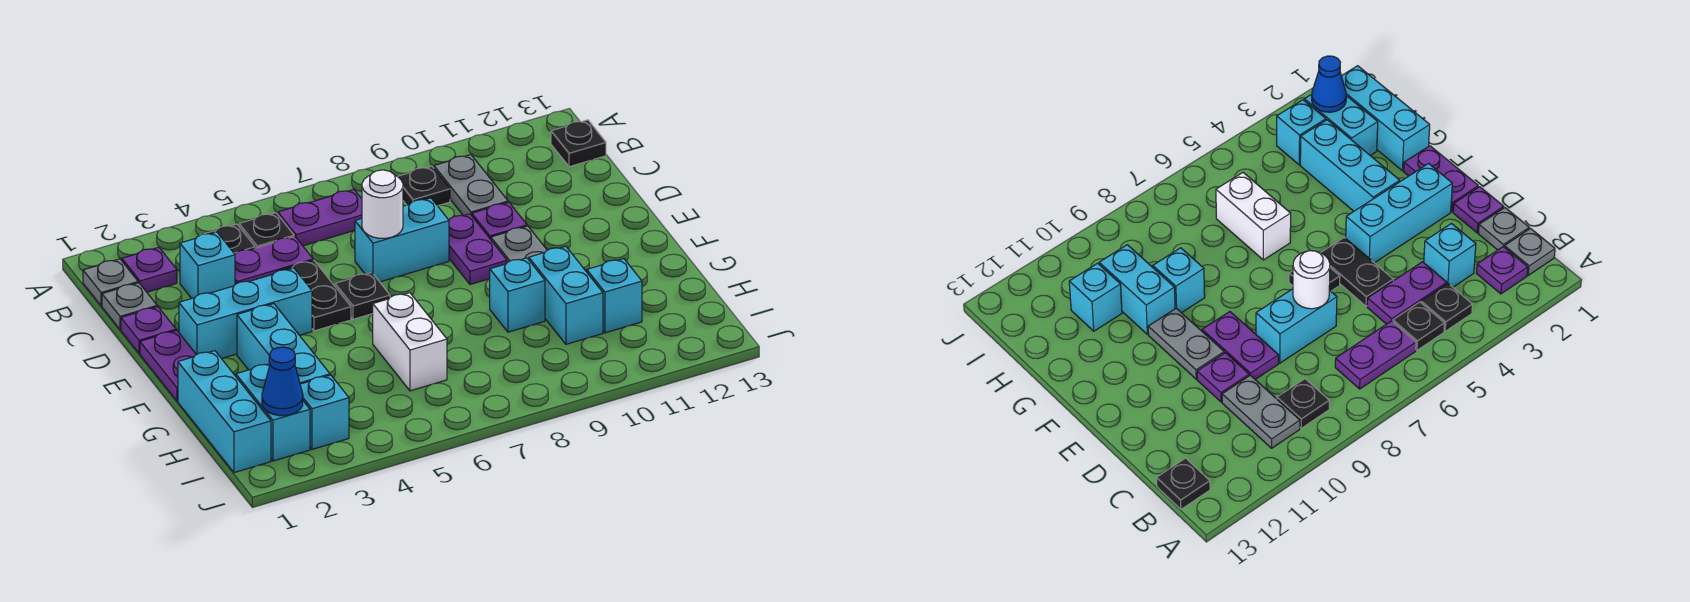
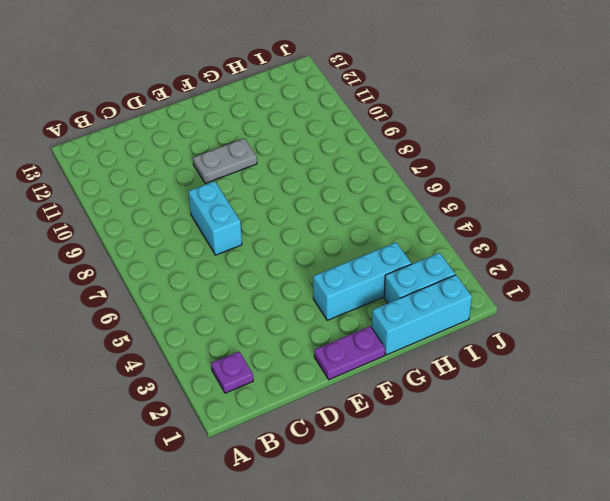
none -> grey plate B1 level 1
none -> black plate B4 level 1
none -> black plate B5 level 1
none -> purple plate B6:B7 level 1

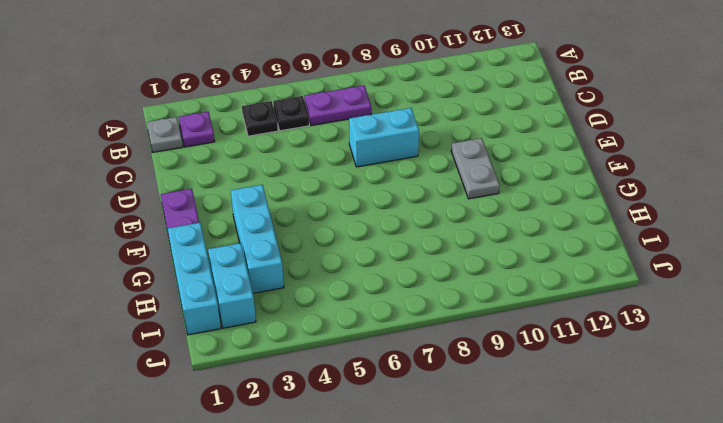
none -> black plate B9 level 1
none -> grey plate B10:C10 level 1
none -> black plate B13 level 1
none -> grey plate C1 level 1

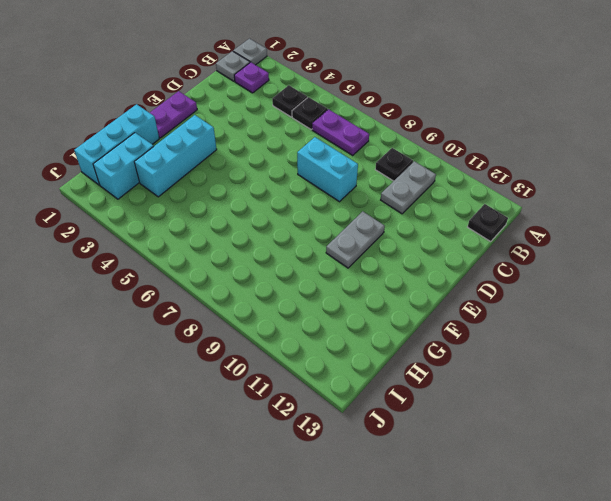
grey plate A1 level 1 -> grey plate C1 level 1
none -> cyan brick C3 level 1
none -> purple plate C4:C5 level 1
none -> purple plate D1 level 1
none -> black plate D5:E5 level 1

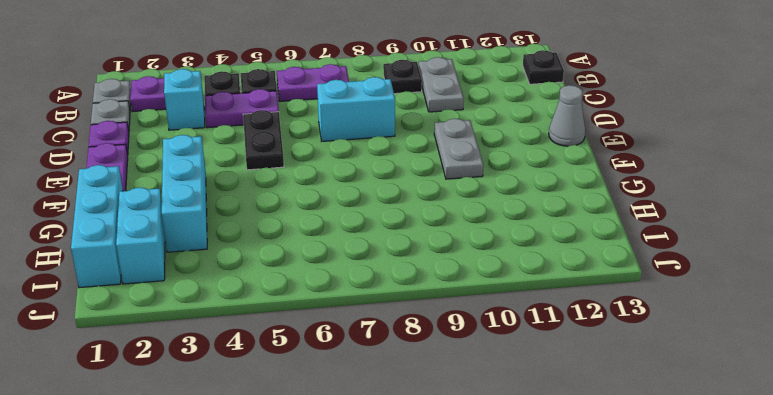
grey cone E13 level 1 -> none
none -> purple plate D9:E9 level 1
none -> purple plate D10 level 1
none -> cyan brick E2:E4 level 1
none -> black plate E6 level 1

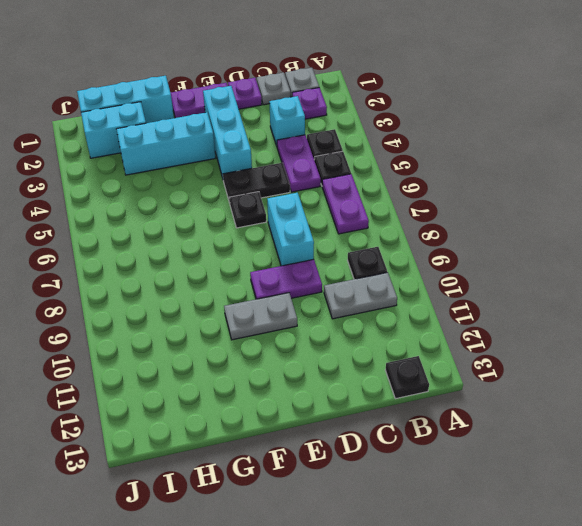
none -> purple plate D10 level 1
none -> white brick G6:H6 level 1
none -> cyan brick G9 level 1
none -> cyan brick G10:H10 level 1

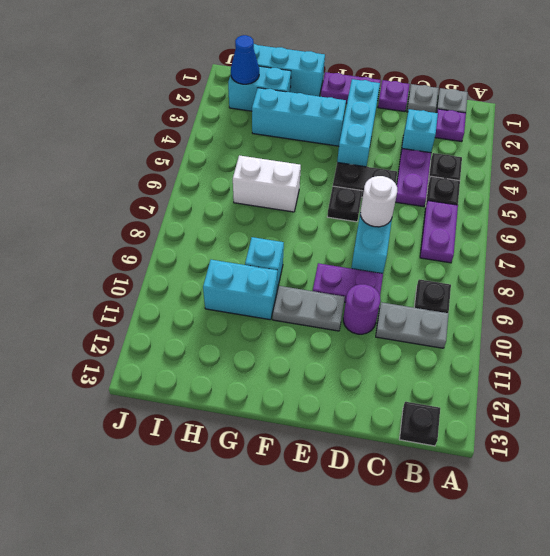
purple round brick D10 level 1 -> purple plate D10 level 1
none -> cyan brick H11 level 1
none -> cyan brick I3 level 1

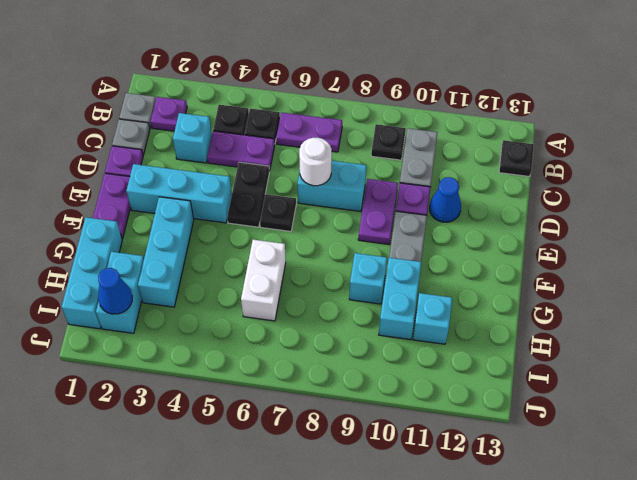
blue cone D11 level 1 -> none
none -> cyan brick I3 level 1

